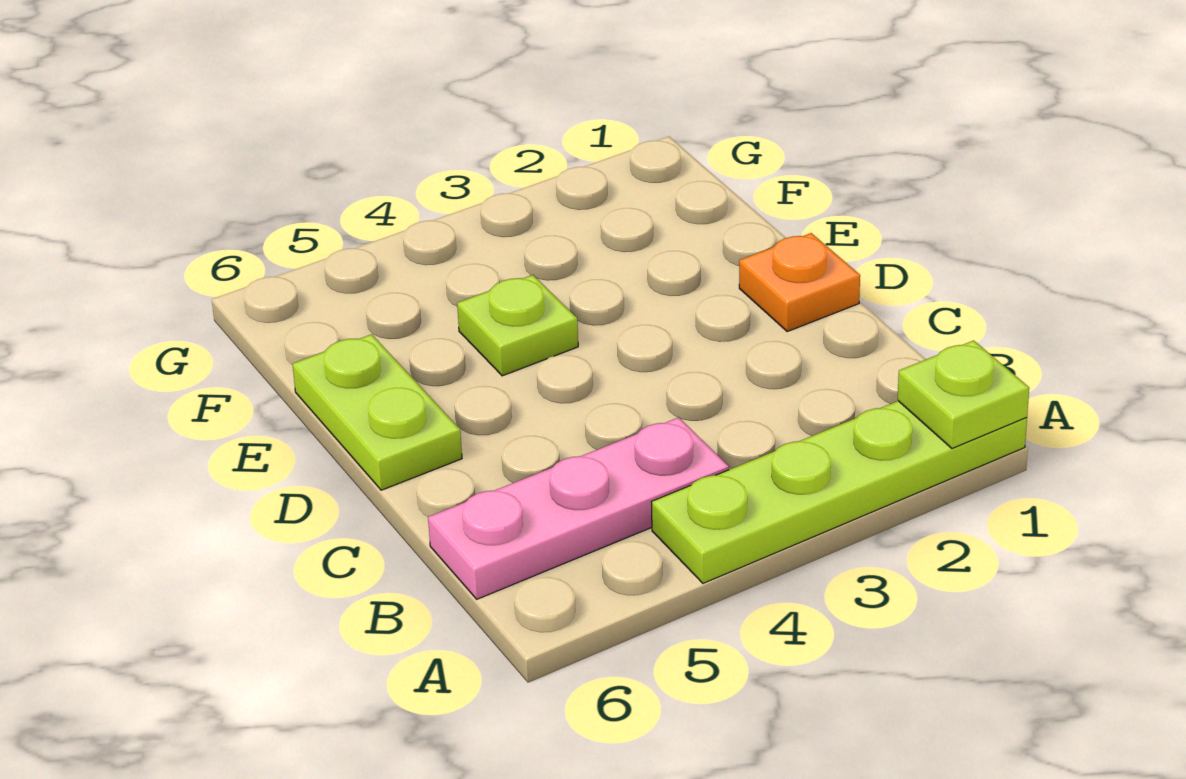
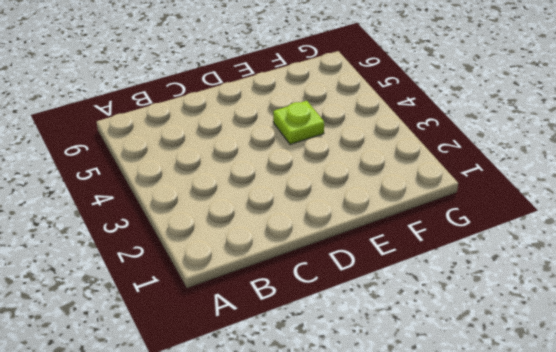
none -> lime plate A1:A4 level 1
none -> pink plate B4:B6 level 1

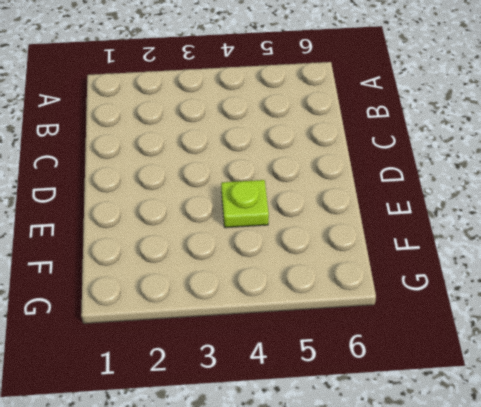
none -> lime plate A1:A4 level 1
none -> pink plate B4:B6 level 1

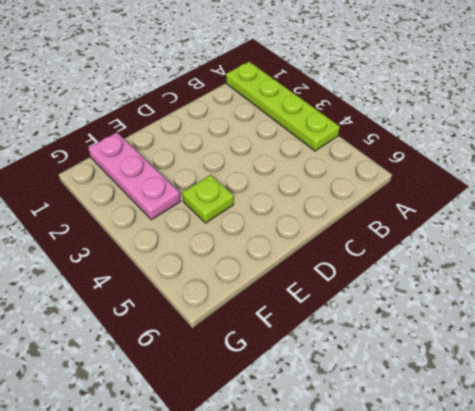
pink plate F1:F3 level 1 -> pink plate B4:B6 level 1
none -> orange plate D1 level 1
none -> lime plate D6:E6 level 1

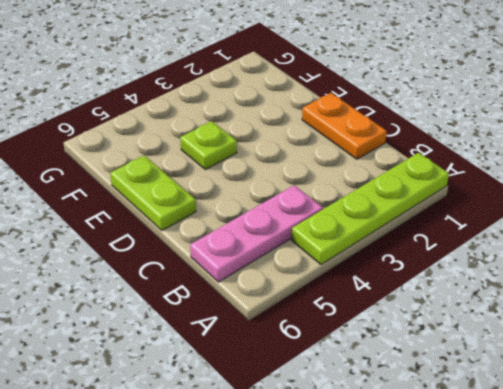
orange plate C1:D1 level 1 -> orange plate D1 level 1
none -> lime plate A1 level 2

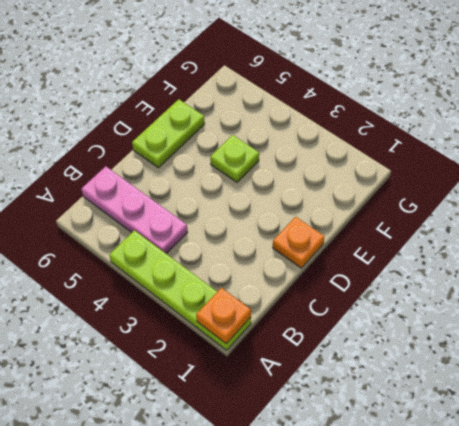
orange plate A1 level 2 -> lime plate A1 level 2

